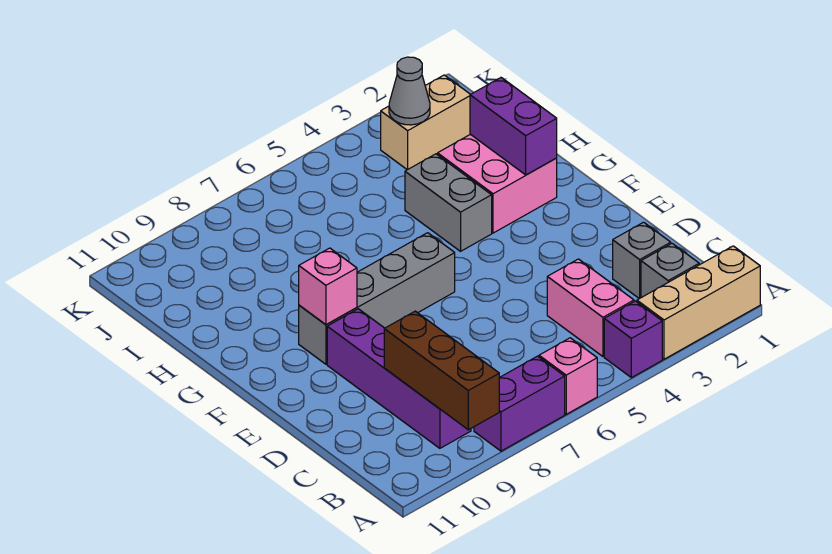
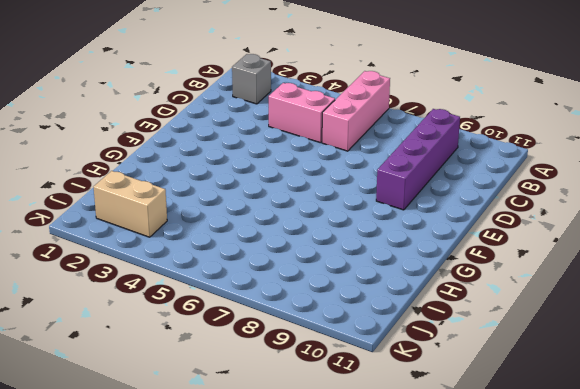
pink brick A6:C6 level 1 -> pink brick A6 level 1
pink brick C4:C5 level 1 -> pink brick B4:C4 level 1
none -> tan brick A1:A3 level 1
none -> purple brick A4 level 1
none -> purple brick A7:A8 level 1

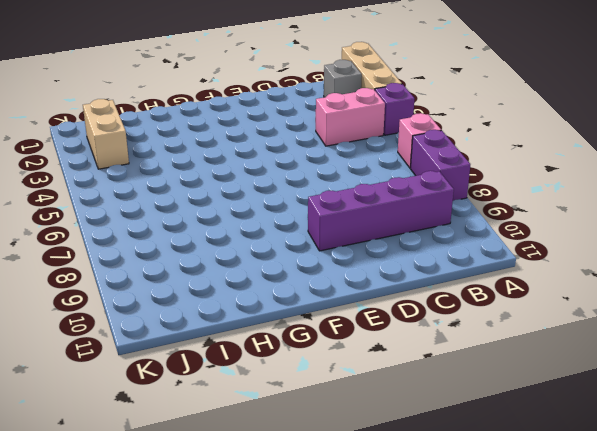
none -> grey brick C2 level 1
none -> grey brick F6:F9 level 1
none -> pink brick G2:H3 level 1

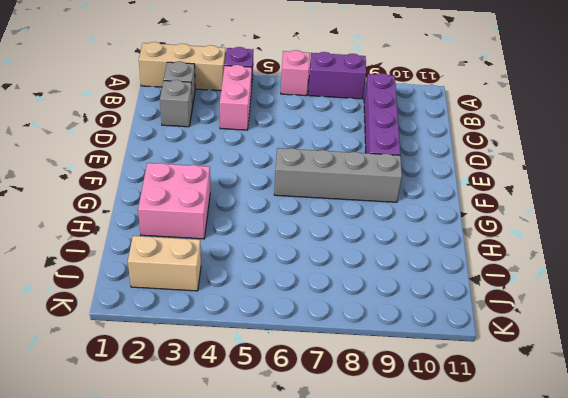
none -> grey brick G4:H4 level 1
none -> brown brick A9:C9 level 2
none -> pink brick F9 level 2

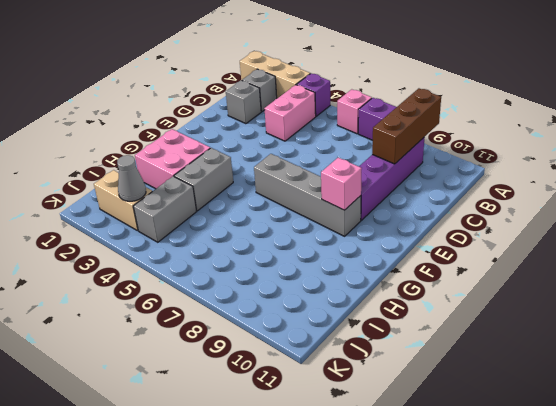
grey brick I4:J4 level 1 -> none
none -> purple brick G2:H2 level 2

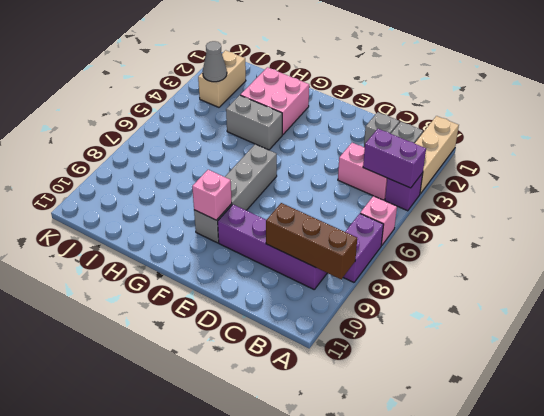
purple brick A4:B4 level 2 -> purple brick G2:H2 level 2

